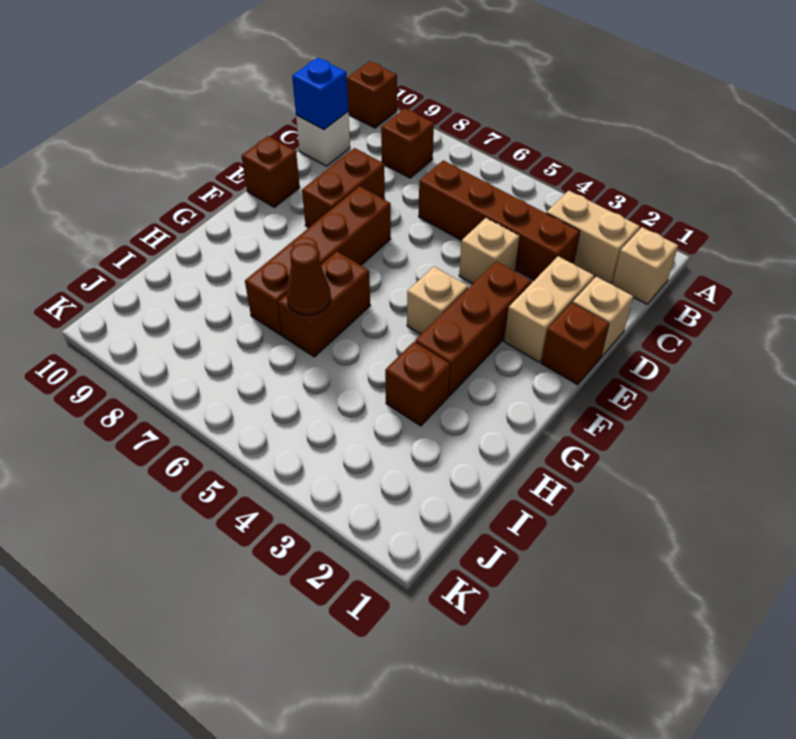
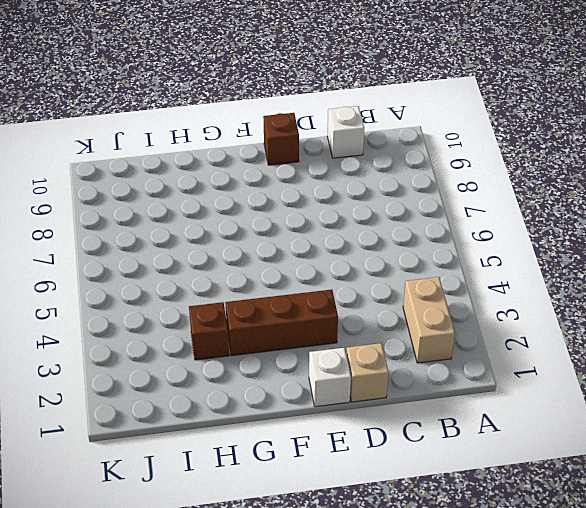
white brick E1 level 1 -> brown brick E1 level 1
none -> brown brick A10 level 1
none -> tan brick B1 level 1
none -> brown brick B8 level 1

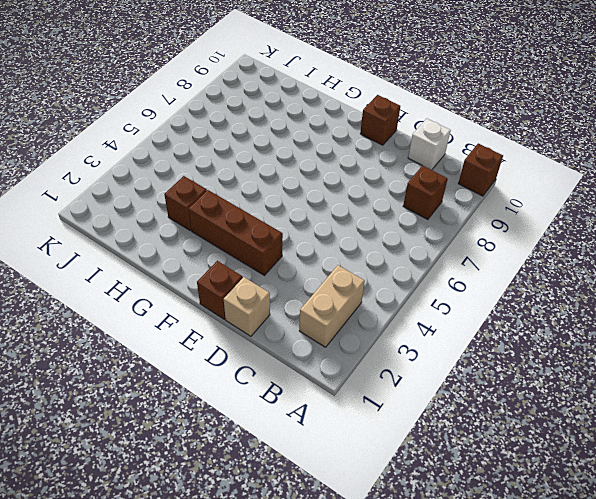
none -> tan brick B1 level 1
none -> brown brick C3:C6 level 1
none -> tan brick D2:E2 level 1

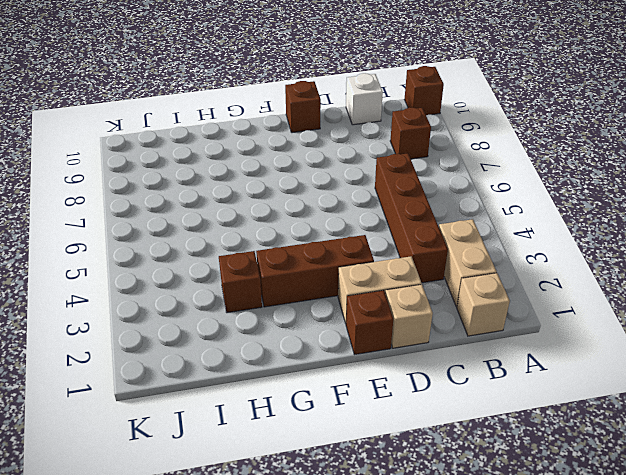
none -> tan brick D4 level 1
none -> brown brick D8:E8 level 1
none -> brown brick E7:H7 level 1

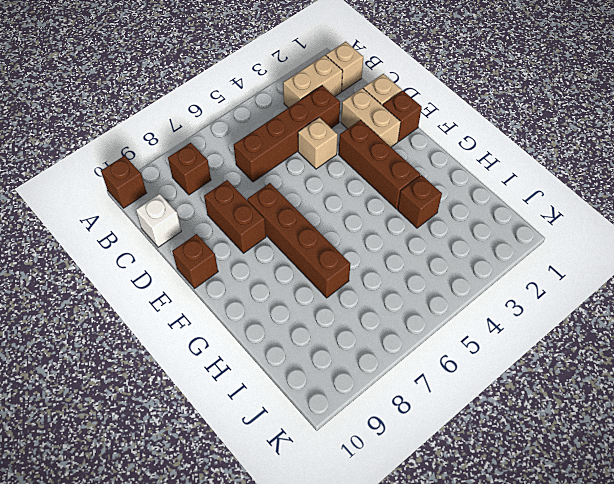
none -> tan brick F4 level 1
none -> brown brick G6:H6 level 1
none -> blue brick C10 level 2

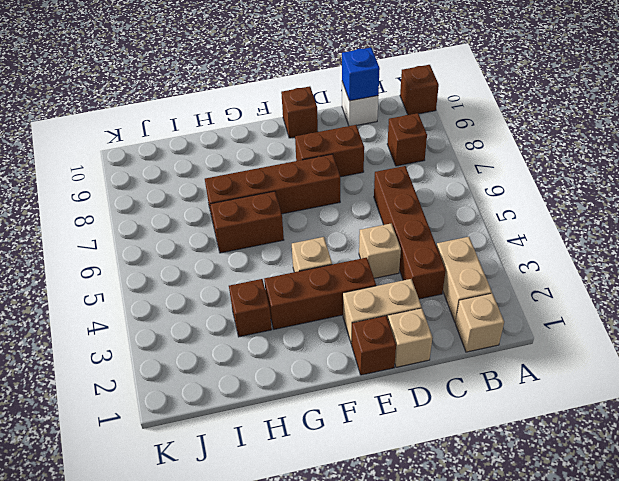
none -> brown cone H6 level 2

